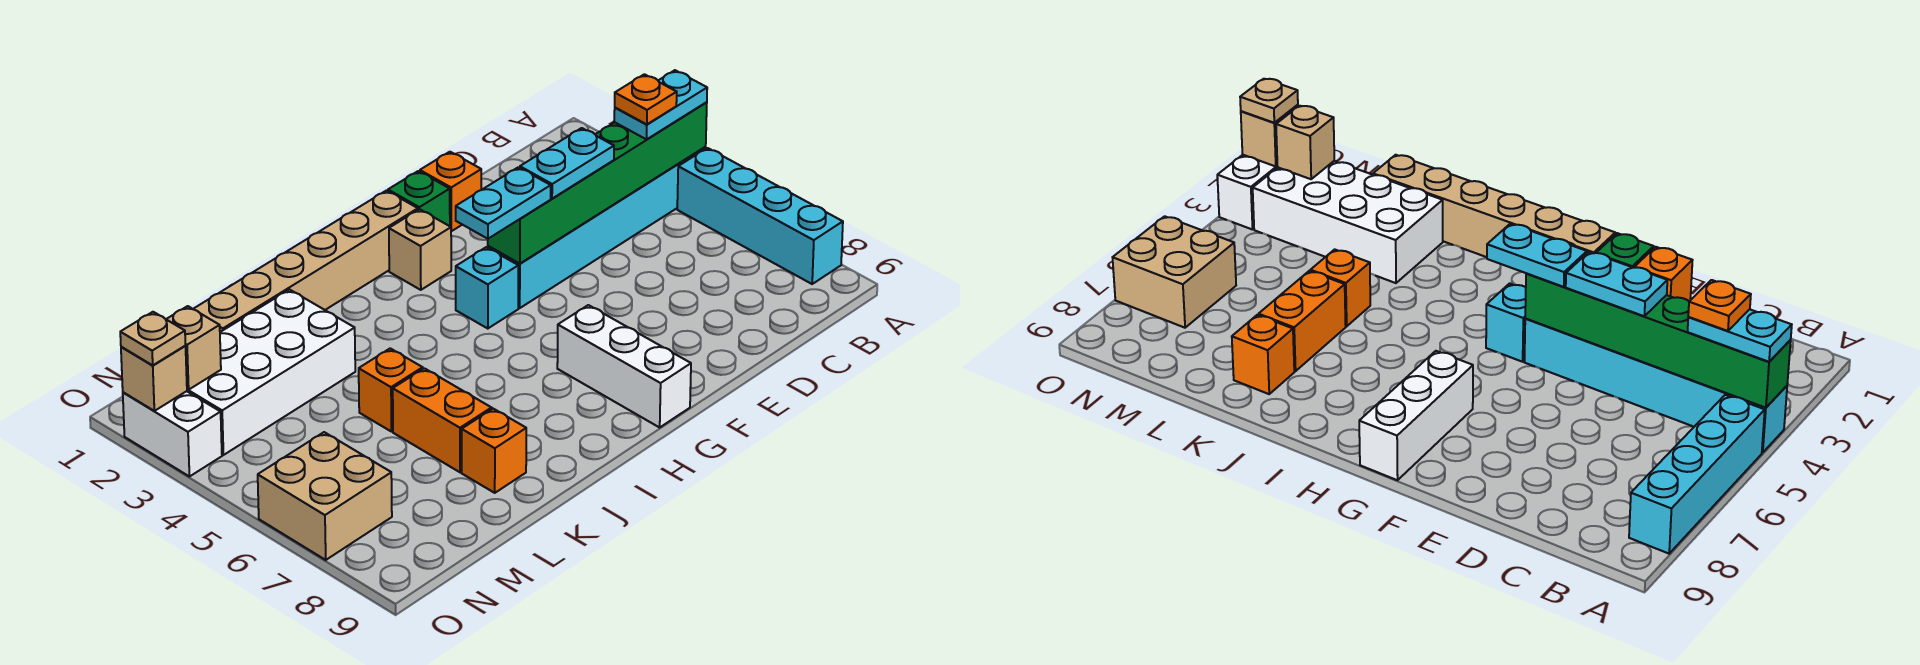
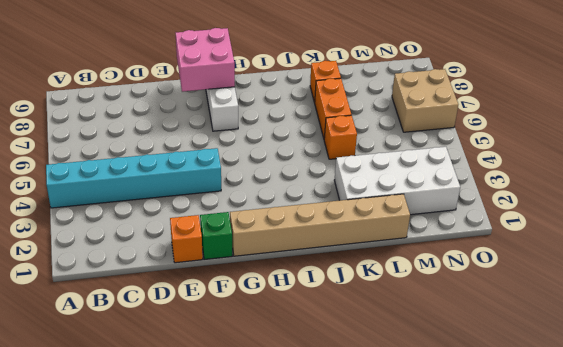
pink brick F8:G9 level 2 -> none
none -> cyan brick A5:A8 level 1
none -> tan brick G2 level 1
none -> cyan brick G4 level 1

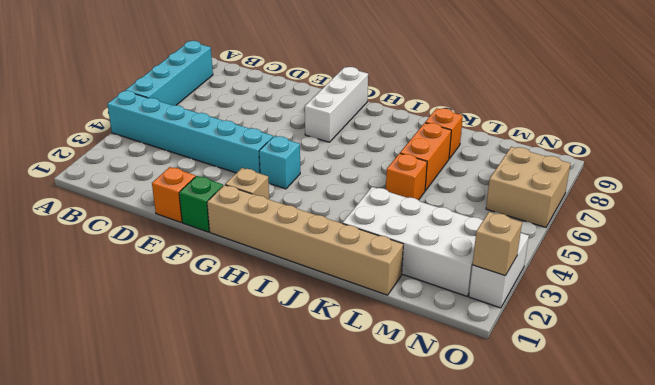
none -> green brick A4:F4 level 2
none -> tan brick N2 level 2
none -> cyan plate A4:B4 level 3

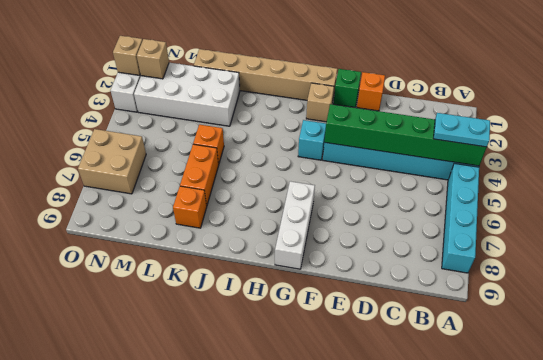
none -> cyan plate D4:E4 level 3
none -> cyan plate F4:G4 level 3
none -> tan plate O2 level 3

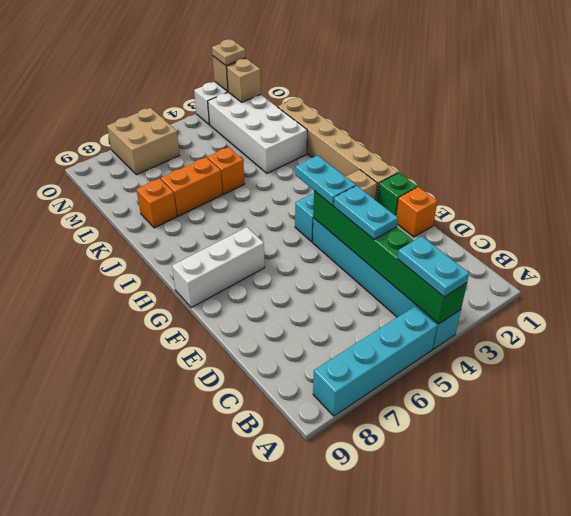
none -> orange plate B4 level 4

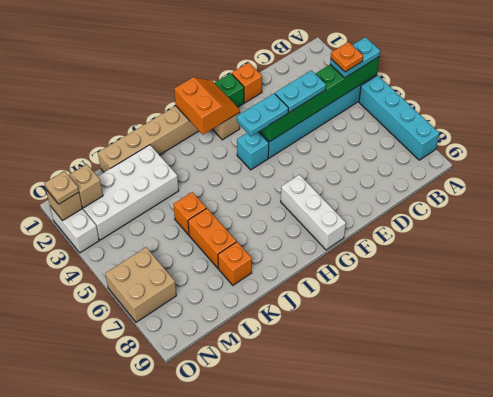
orange slope G1:H2 level 2 top H -> none

